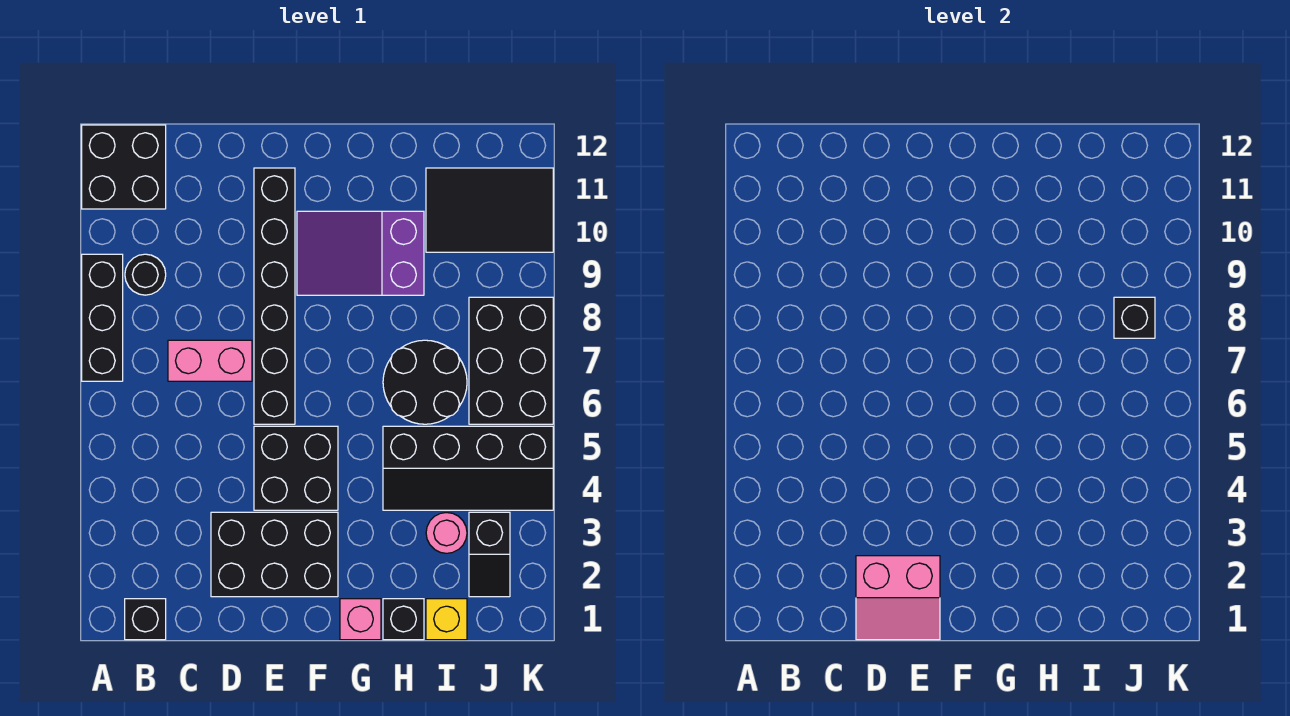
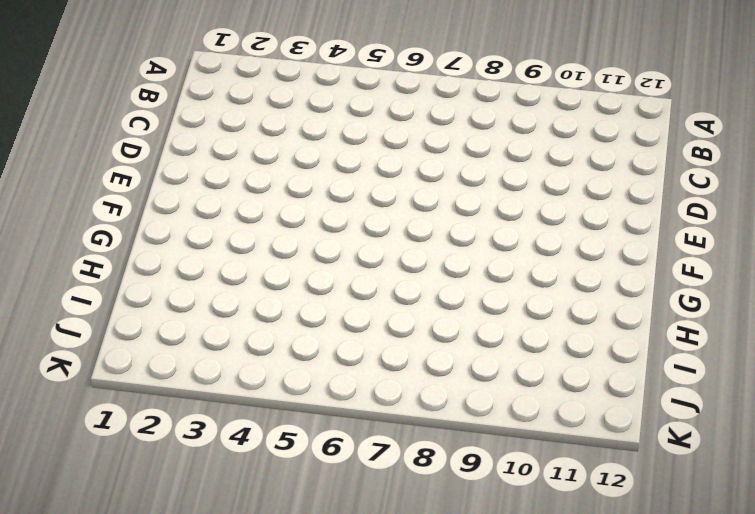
none -> black brick A7:A9 level 1
none -> black brick A11:B12 level 1
none -> black brick B1 level 1

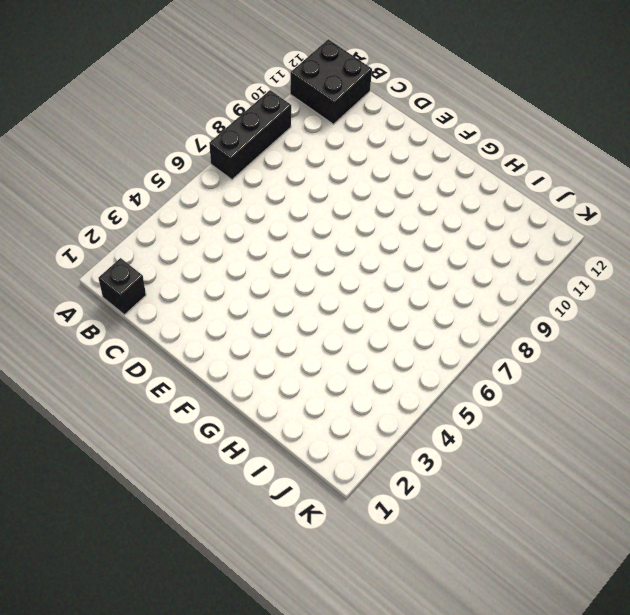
none -> black round brick B9 level 1
none -> pink brick C7:D7 level 1
none -> black brick D2:F3 level 1

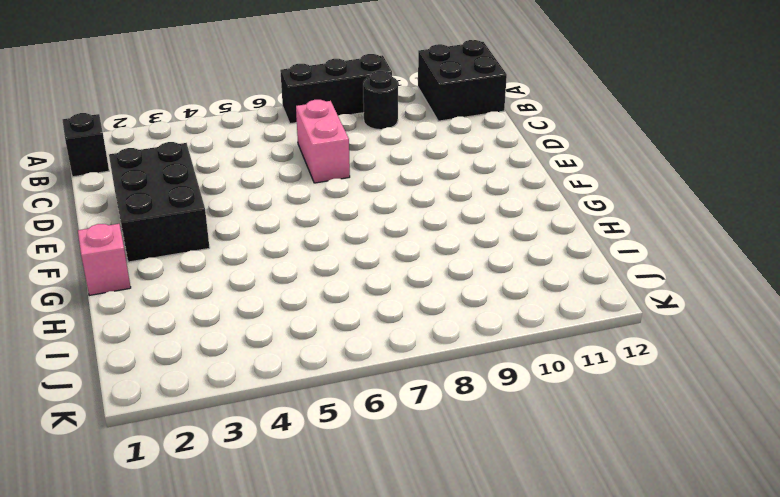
none -> black brick E4:F5 level 1
none -> black brick E6:E11 level 1
none -> purple slope F9:H10 level 1 top H

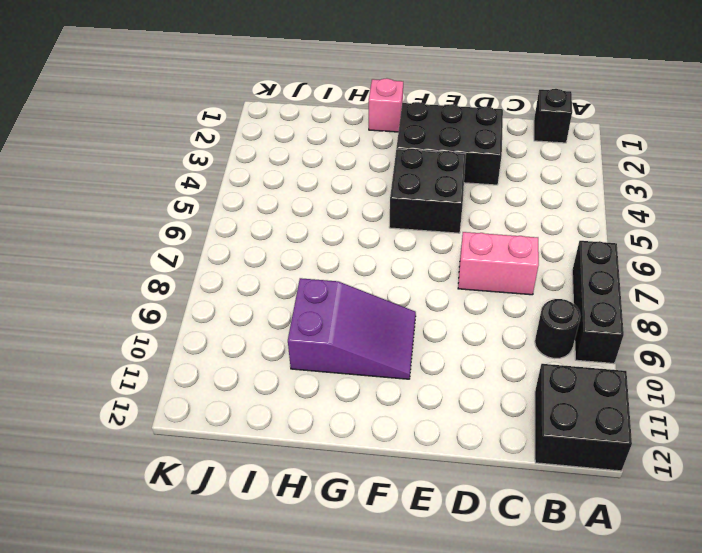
none -> black brick E6:E11 level 1
none -> black brick H1 level 1
none -> black slope H4:K5 level 1 top 5

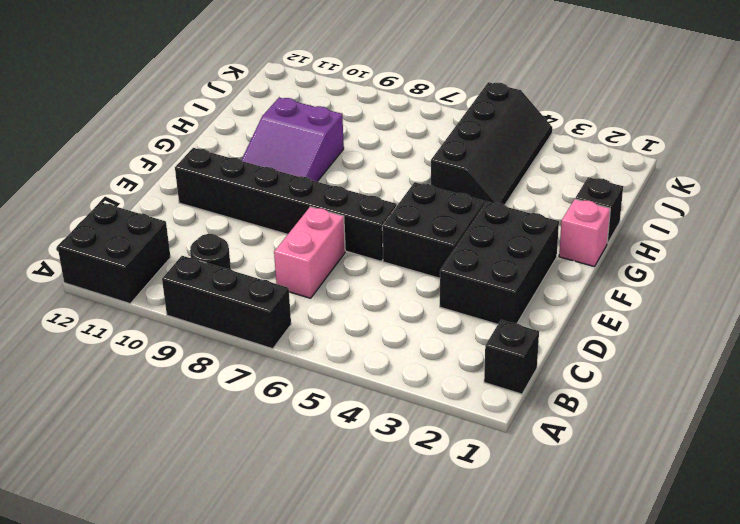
none -> black round brick H6:I7 level 1
none -> yellow brick I1 level 1
none -> pink round brick I3 level 1

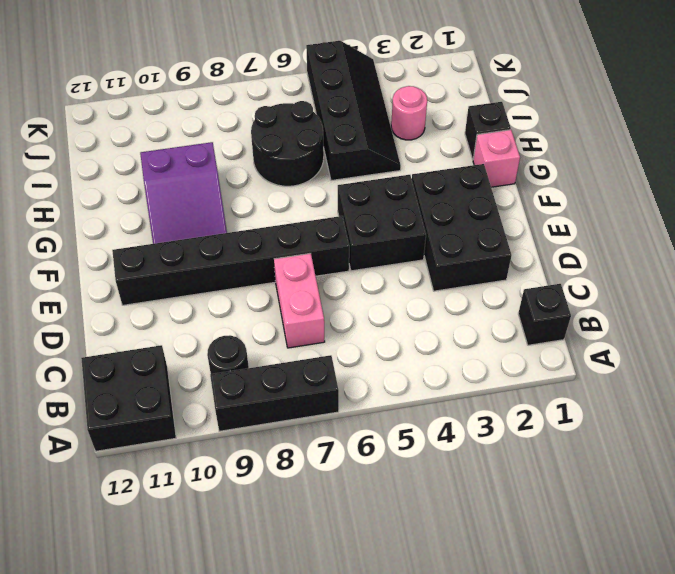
none -> yellow brick I1 level 1
none -> black tile I10:K11 level 1
none -> black slope J2:J3 level 1 top 3

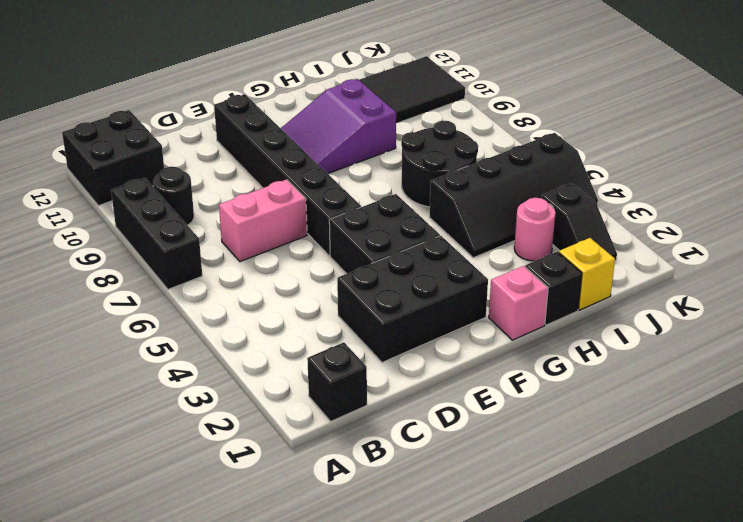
none -> black brick J6:K8 level 1
none -> pink slope D1:E2 level 2 top 2
none -> black brick J8 level 2

